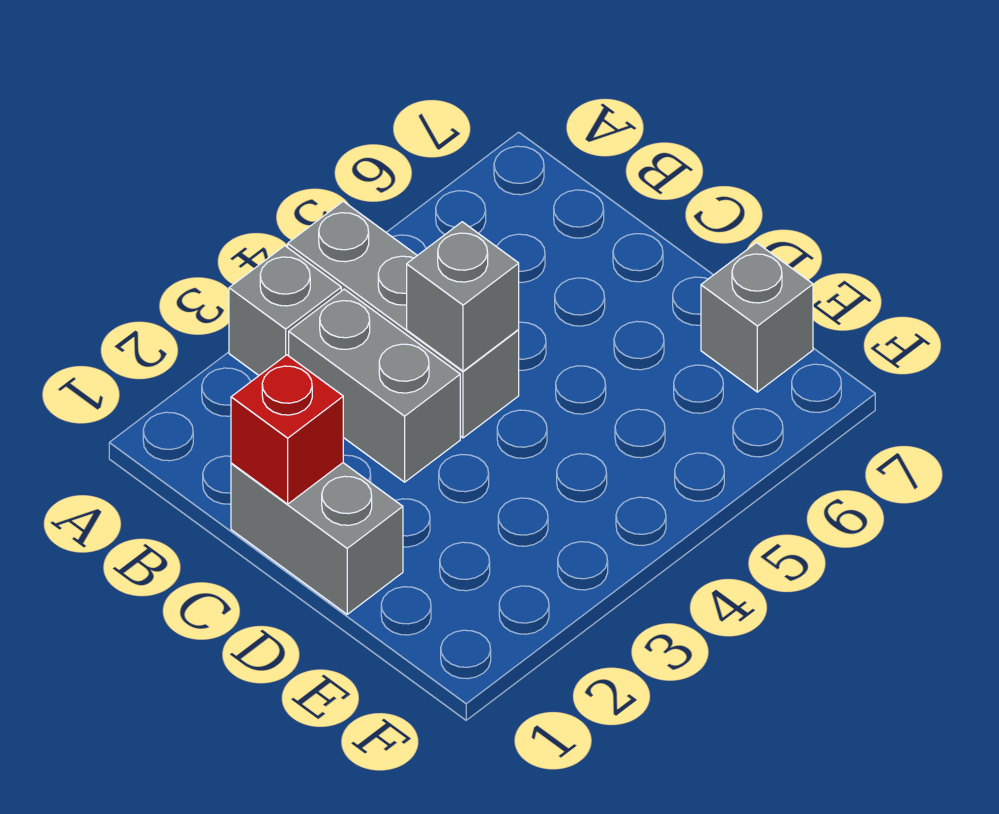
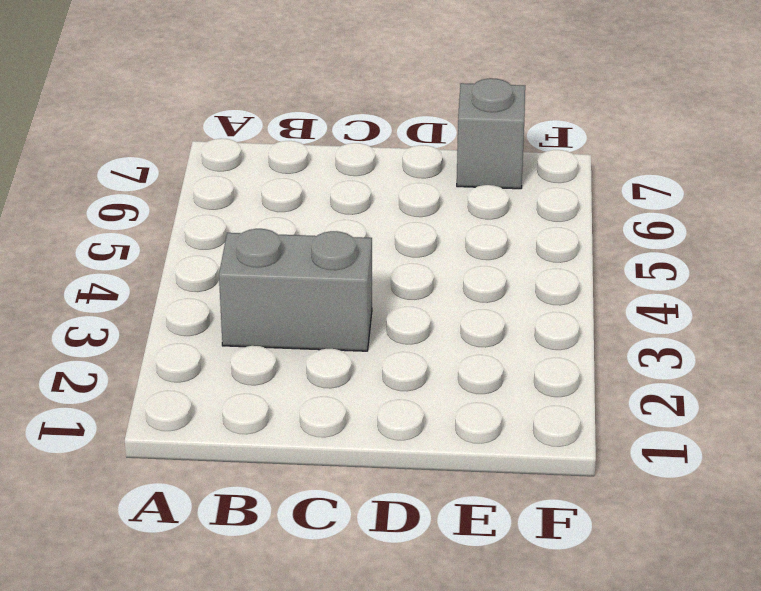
none -> grey brick A3 level 1
none -> grey brick A4:C4 level 1

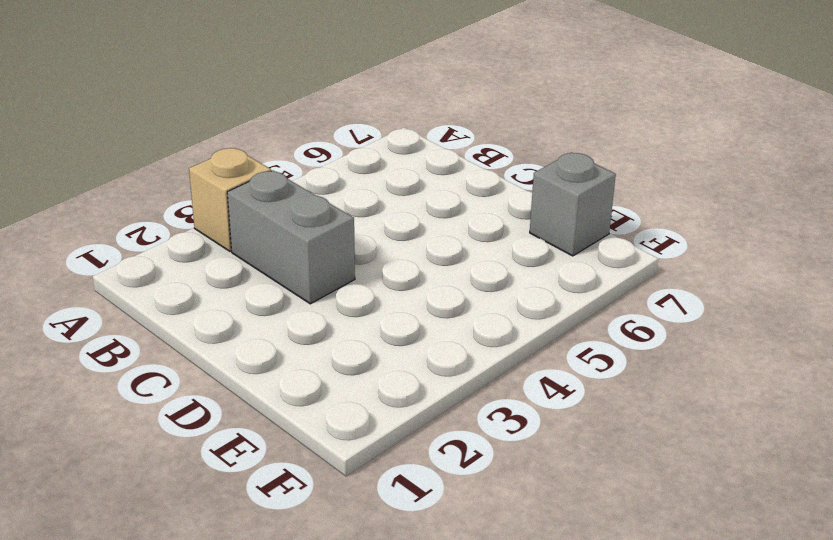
tan brick A3 level 1 -> grey brick A3 level 1
none -> grey brick A4:C4 level 1
none -> grey brick C1:D1 level 1

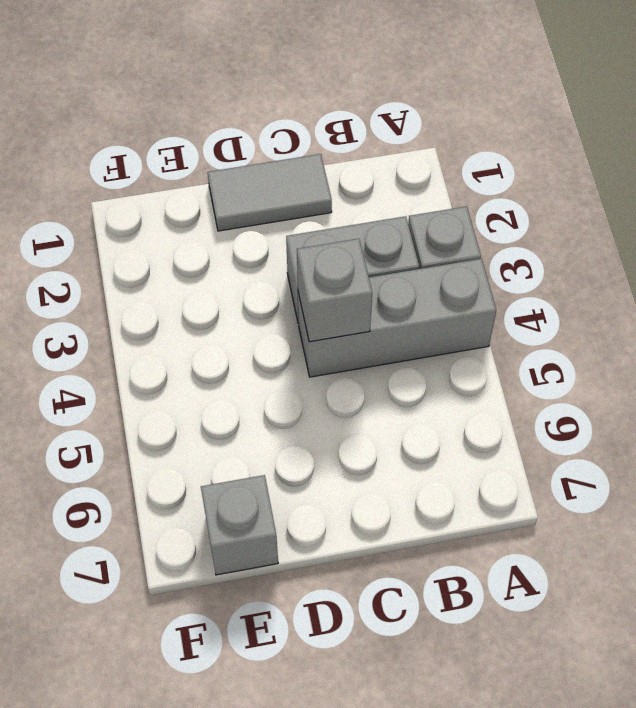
grey tile C1:D1 level 1 -> grey brick C1:D1 level 1
none -> red brick C1 level 2

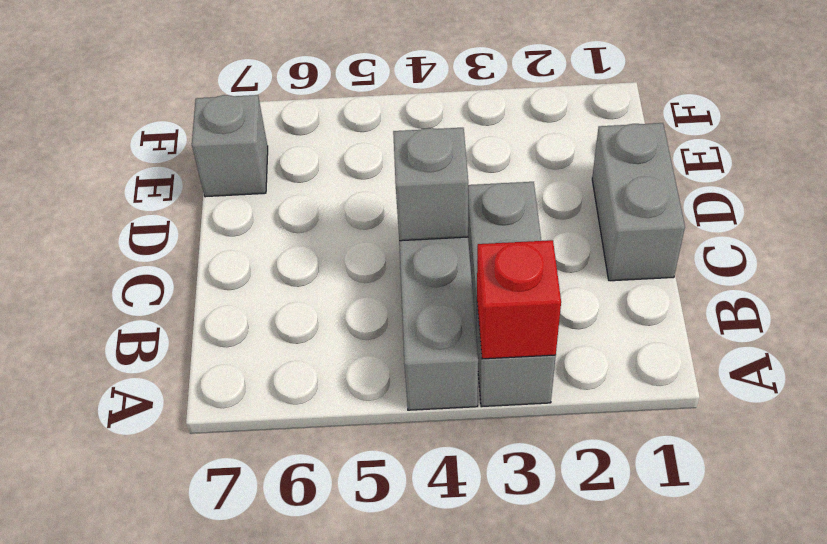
red brick A3 level 2 -> red brick C1 level 2

